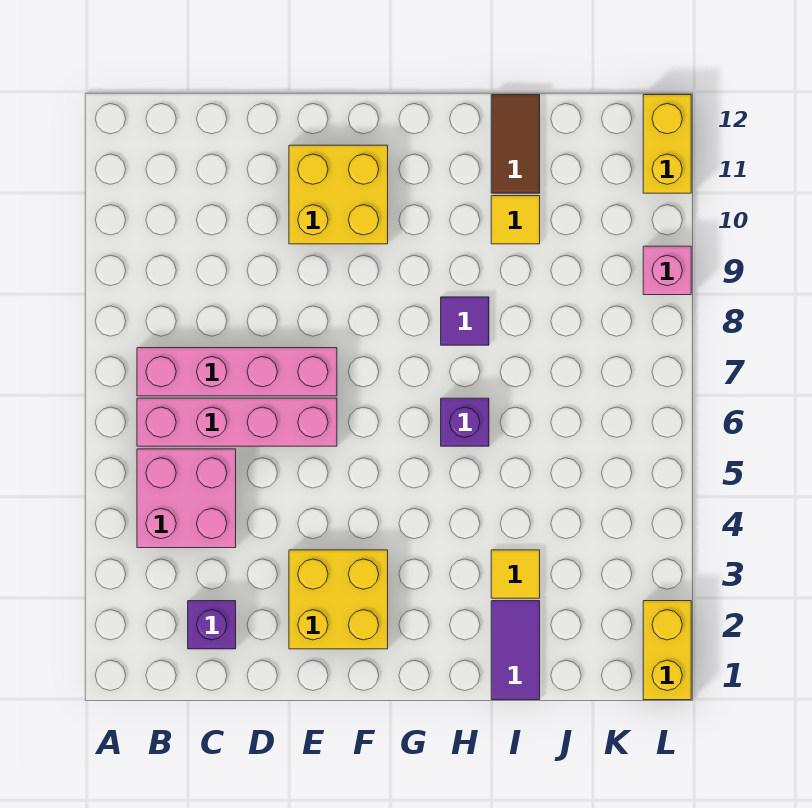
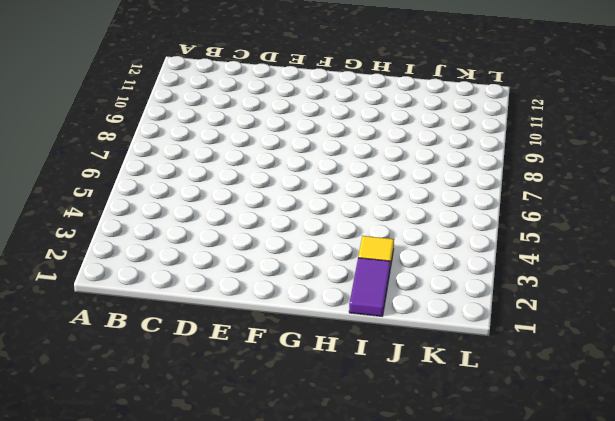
none -> pink brick B4:C5 level 1
none -> pink brick B6:E6 level 1
none -> pink brick B7:E7 level 1

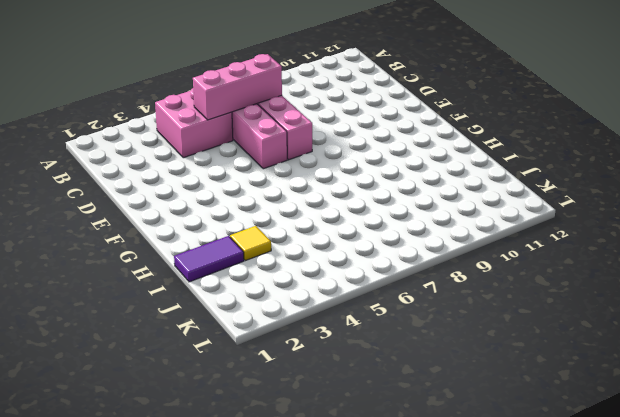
pink brick C5:C7 level 2 -> none
none -> purple brick C2 level 1
none -> yellow brick E2:F3 level 1
none -> yellow brick E10:F11 level 1

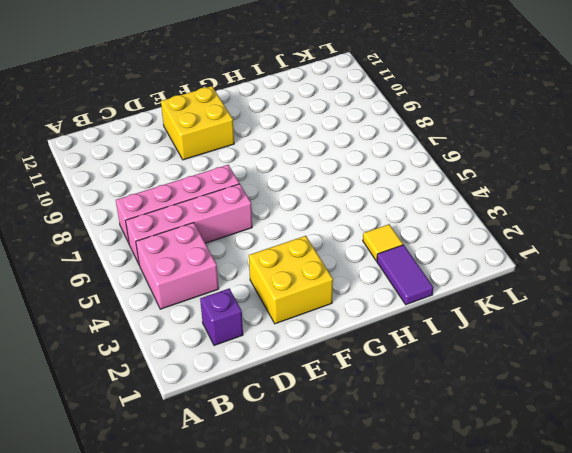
none -> purple brick H6 level 1
none -> purple tile H8 level 1
none -> yellow tile I10 level 1

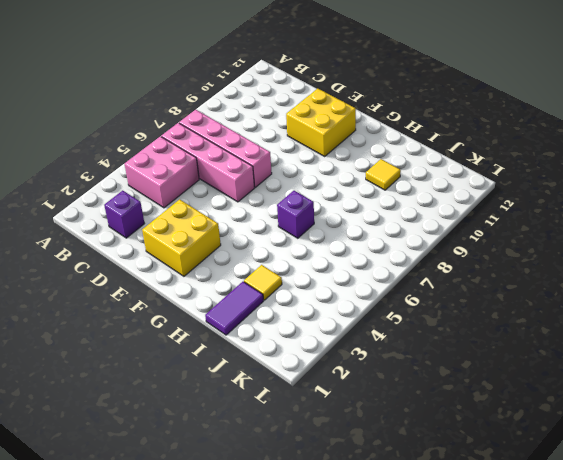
none -> purple tile H8 level 1
none -> brown tile I11:I12 level 1
none -> yellow brick L1:L2 level 1

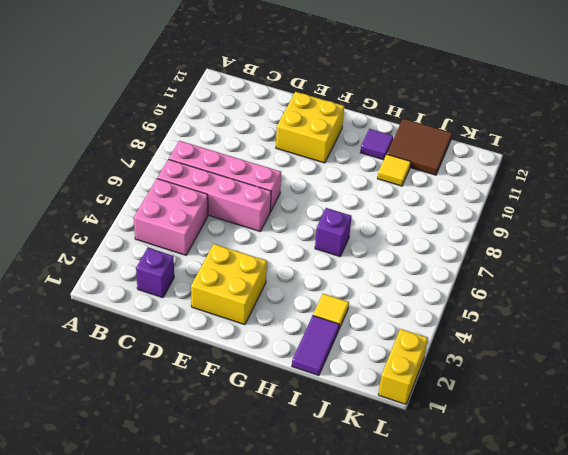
purple tile H11 level 1 -> purple tile H8 level 1
brown tile I11:J12 level 1 -> brown tile I11:I12 level 1
none -> pink brick L9 level 1
none -> yellow brick L11:L12 level 1

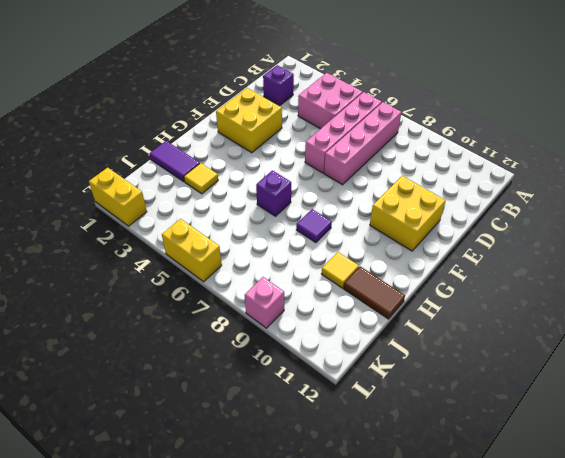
yellow brick L5:L6 level 1 -> yellow brick L11:L12 level 1

